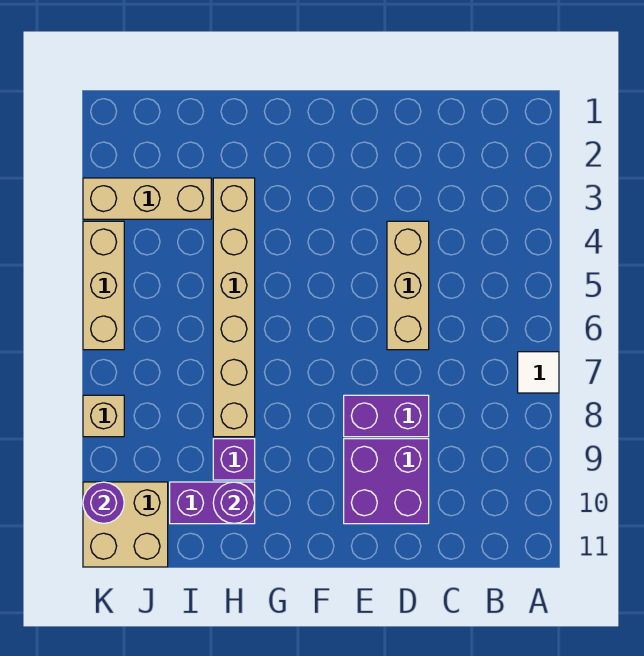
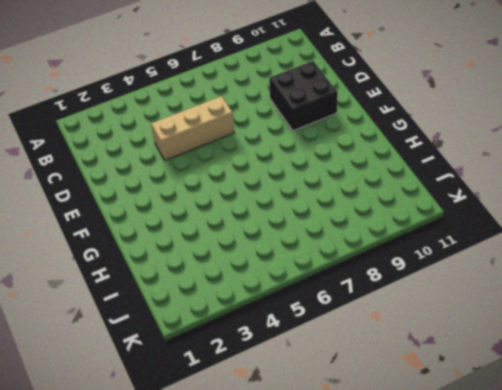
black brick D9:E10 level 1 -> purple brick D9:E10 level 1
none -> white tile A7 level 1
none -> purple brick D8:E8 level 1
none -> tan brick H3:H8 level 1

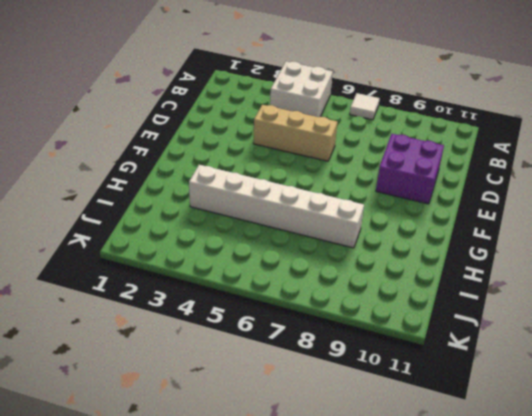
white brick A4:B5 level 1 -> none
white brick H3:H8 level 1 -> tan brick H3:H8 level 1
none -> purple brick D8:E8 level 1
none -> purple brick H9 level 1
none -> purple brick H10:I10 level 1

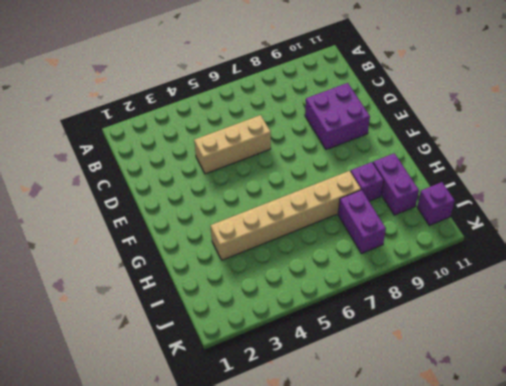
purple brick I8:J8 level 1 -> purple brick D8:E8 level 1
purple brick J11 level 1 -> tan brick J10:K11 level 1
none -> white tile A7 level 1
none -> tan brick I3:K3 level 1
none -> tan brick K4:K6 level 1

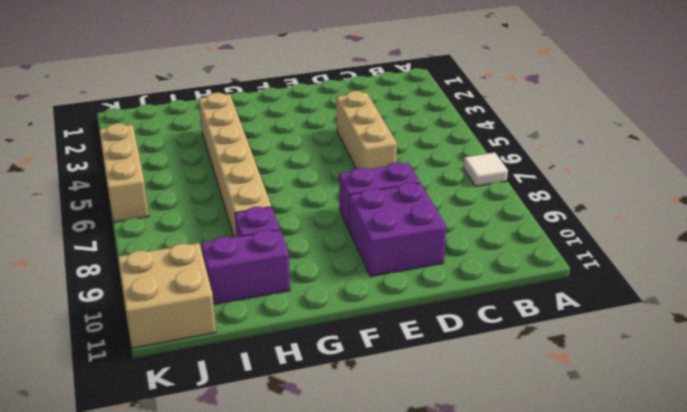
none -> tan brick I3:K3 level 1
none -> tan brick K8 level 1
none -> purple round brick H10 level 2

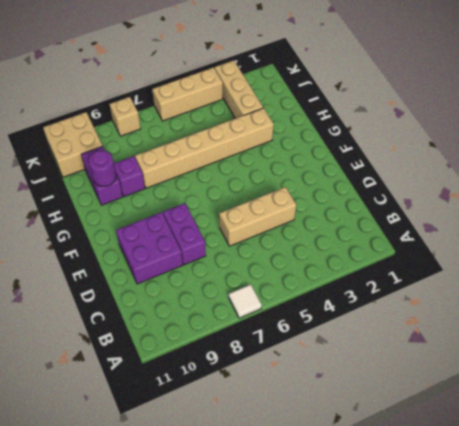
none -> purple round brick K10 level 2

